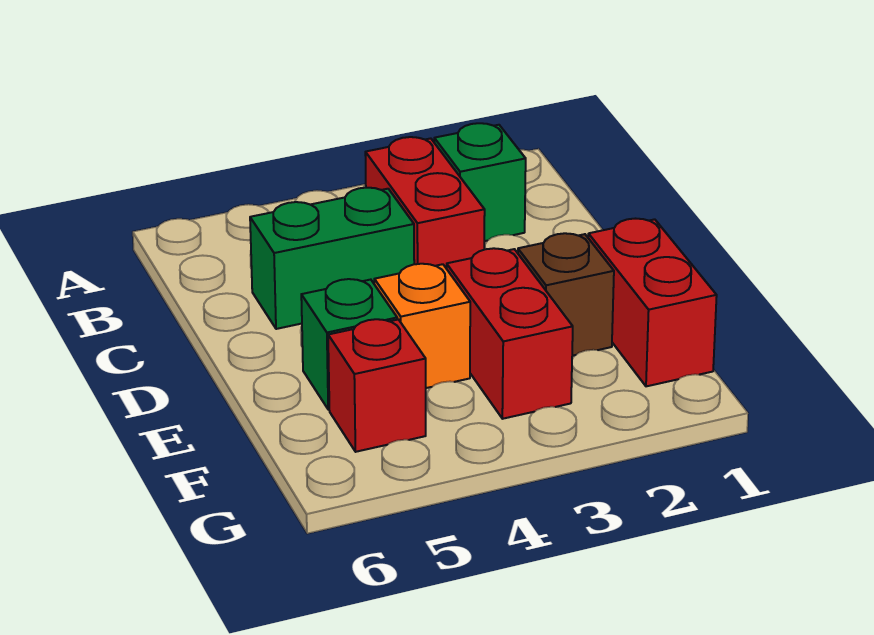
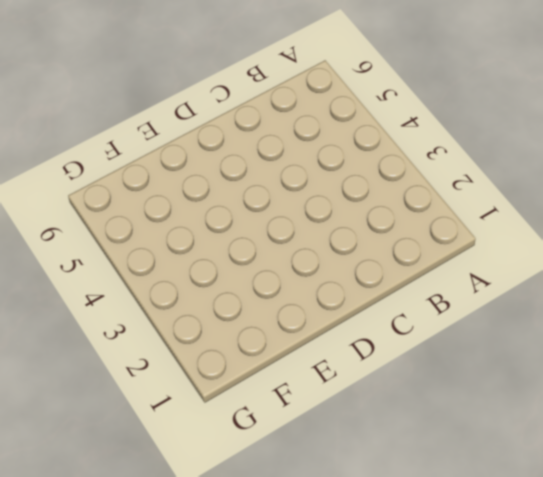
none -> green brick B2 level 1
none -> red brick B3:C3 level 1

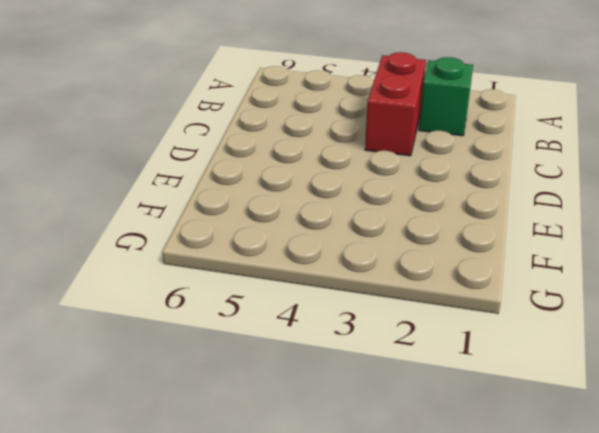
none -> green brick C4:C5 level 1
none -> red brick E1:F1 level 1

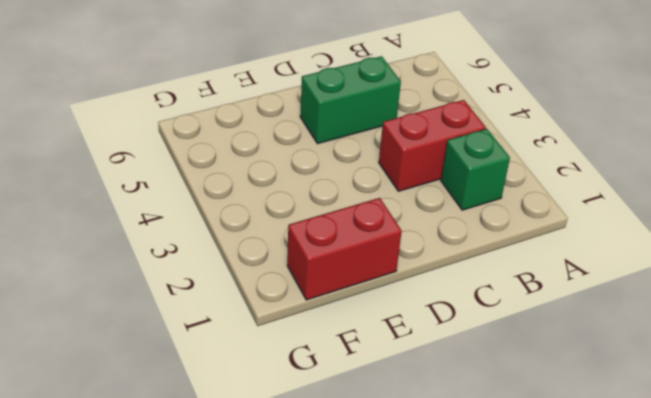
green brick C5:D5 level 1 -> green brick C4:C5 level 1
none -> brown brick E2 level 1
none -> red brick E3:F3 level 1

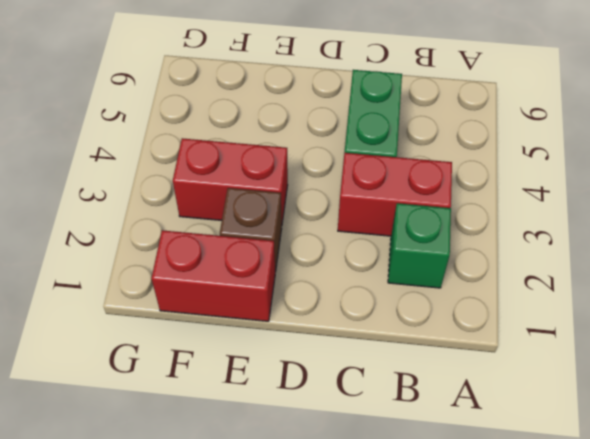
none -> orange brick E4 level 1
none -> green brick E5 level 1

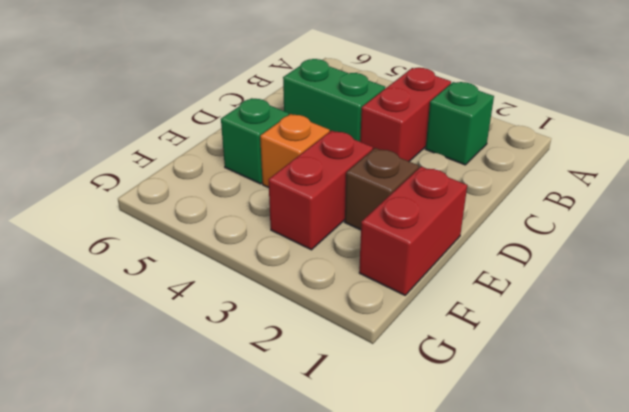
none -> red brick F5 level 1

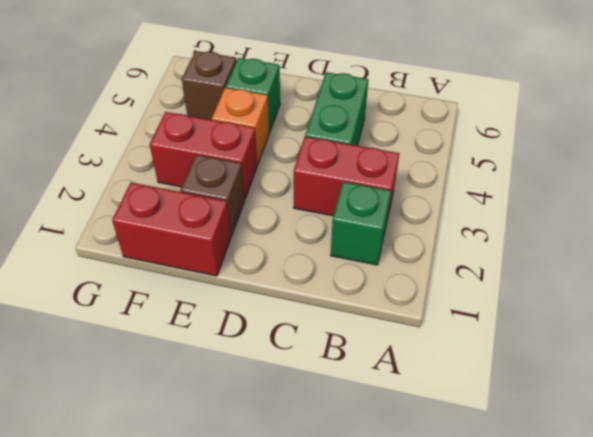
brown brick F5 level 1 -> red brick F5 level 1

